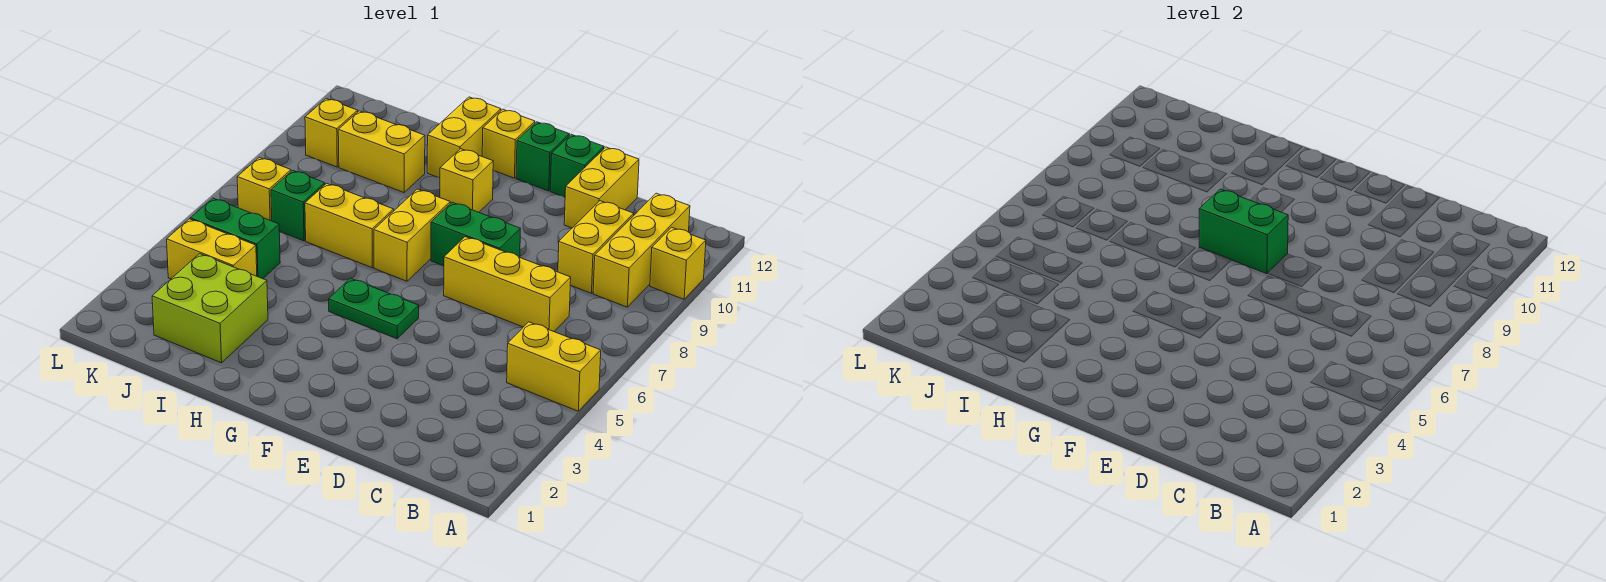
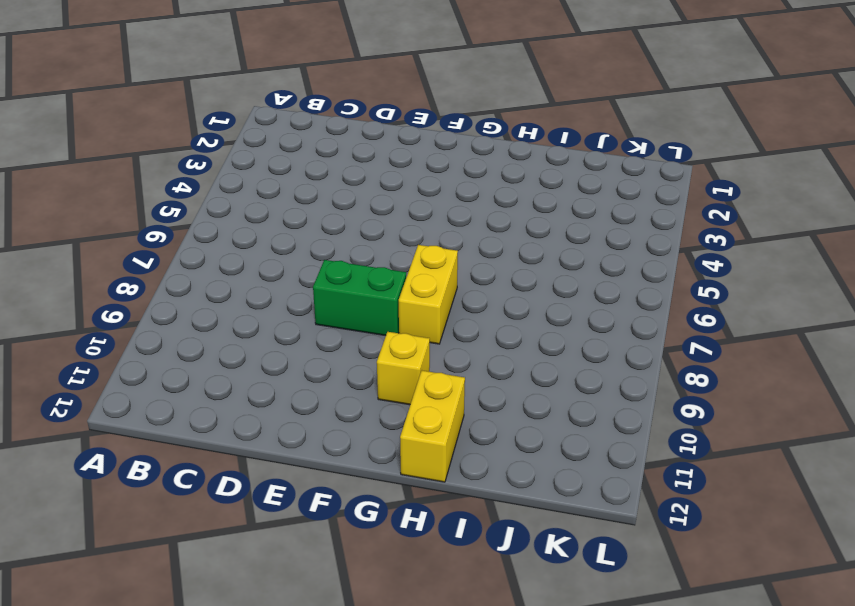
none -> yellow brick A5:B5 level 1
none -> yellow brick A10 level 1
none -> yellow brick B9:B11 level 1

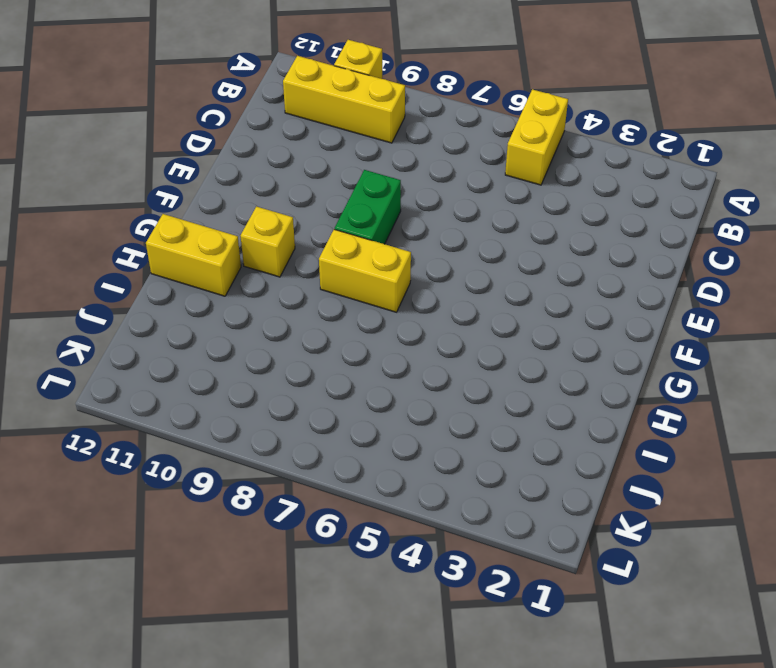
none -> yellow brick C7:E7 level 1
none -> yellow brick C9:C10 level 1
none -> yellow brick D11:D12 level 1

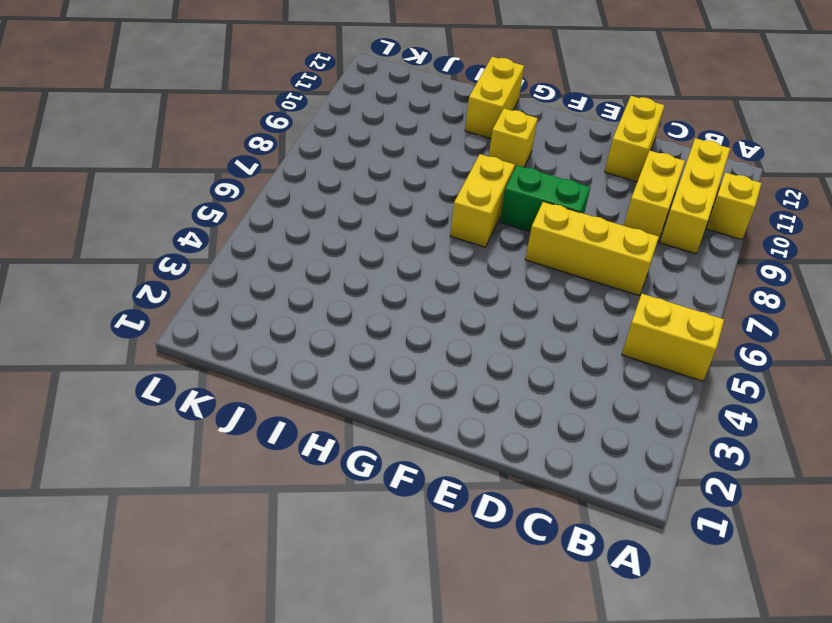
none -> green brick E12 level 1
none -> green plate F5:G5 level 1
none -> green brick F12 level 1

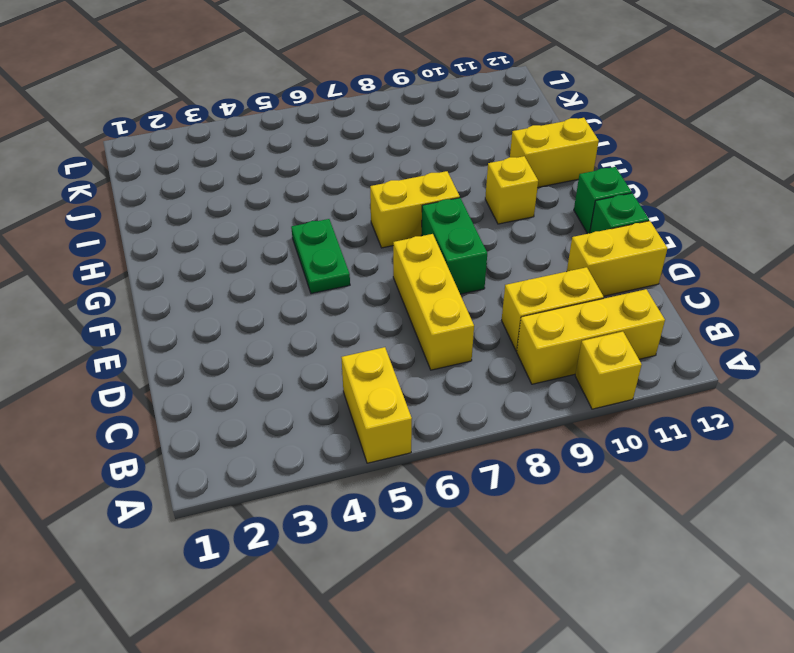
none -> yellow brick G12 level 1
none -> yellow brick H7:I7 level 1
none -> lime brick I2:J3 level 1

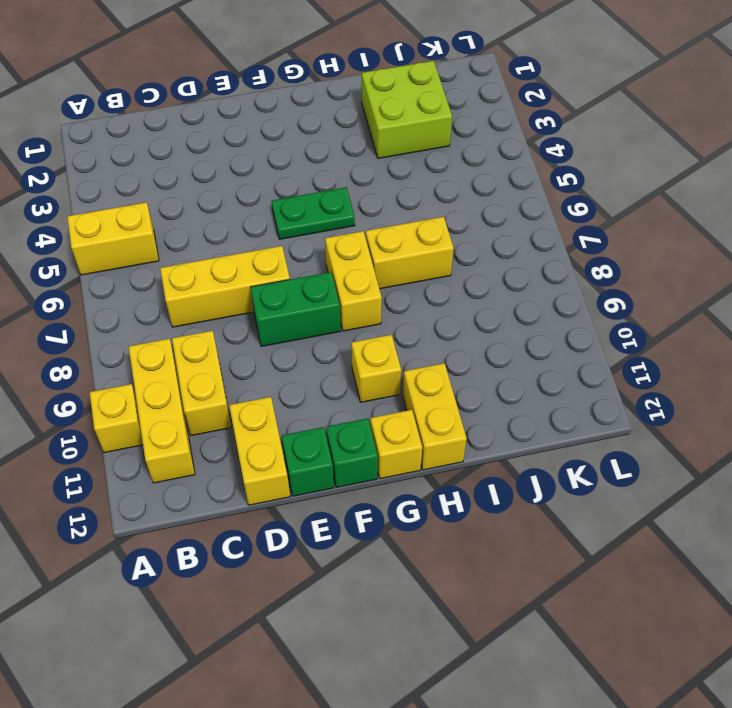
none -> yellow brick I10:J10 level 1
none -> yellow brick J4:K4 level 1
none -> green brick J5:K5 level 1

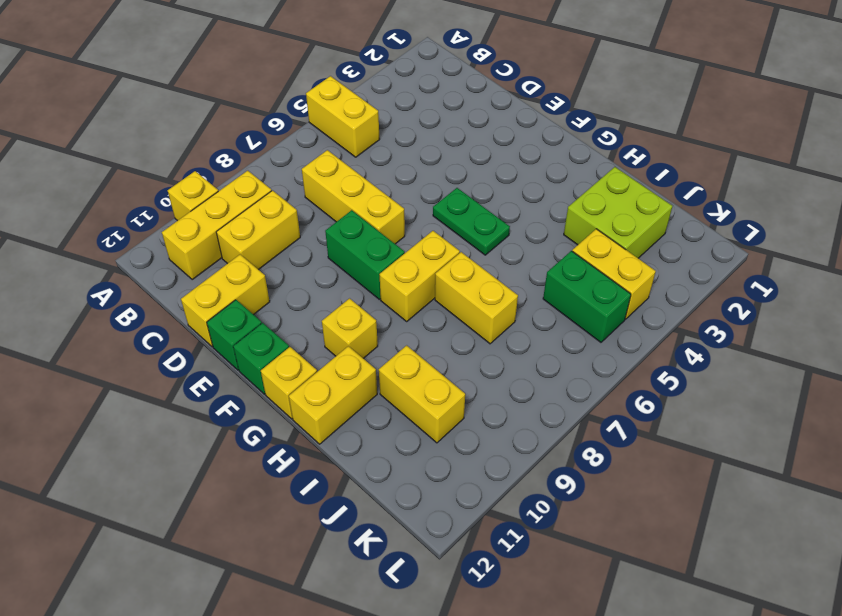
none -> green brick J7 level 1
none -> yellow brick K7 level 1
none -> yellow brick K10 level 1

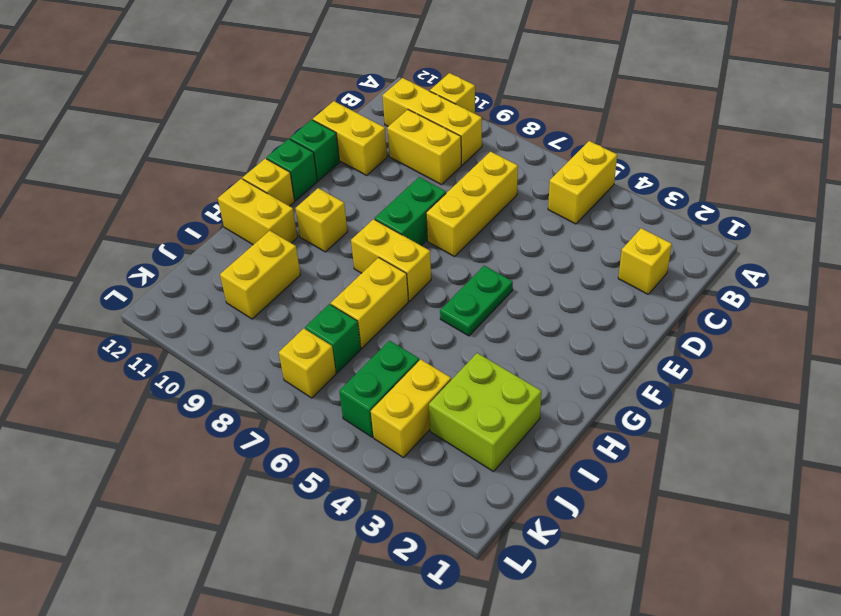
yellow brick C2 level 1 -> yellow brick K10 level 1
none -> green brick F8:G8 level 2

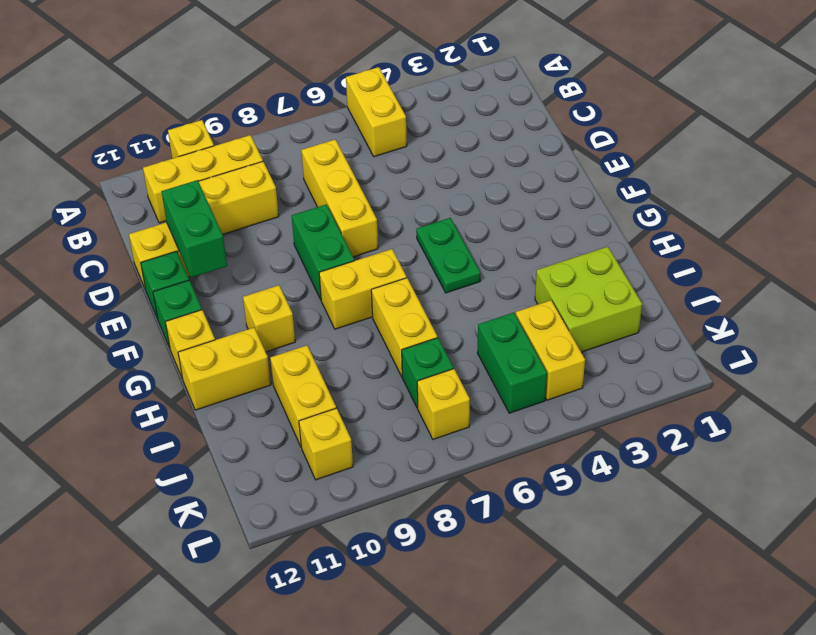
green brick D11:E11 level 2 -> green brick F8:G8 level 2

